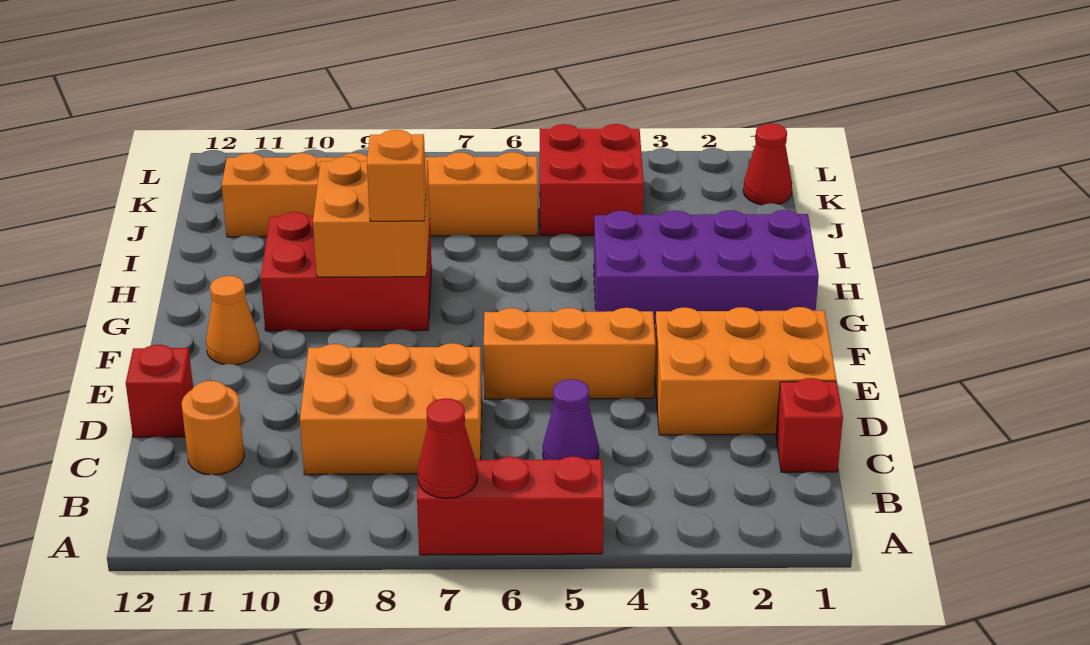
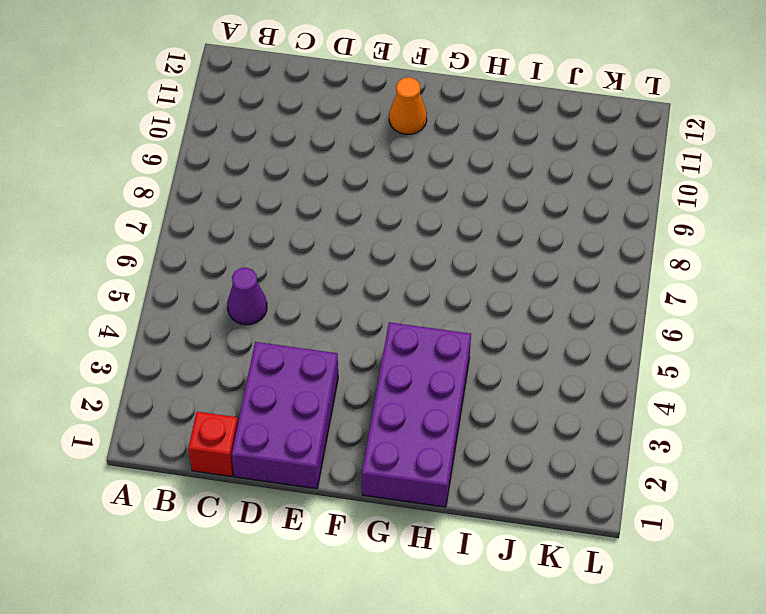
purple brick D1:E3 level 1 -> orange brick D1:E3 level 1
none -> red brick A5:A7 level 1
none -> orange brick C7:D9 level 1
none -> orange round brick C11 level 1

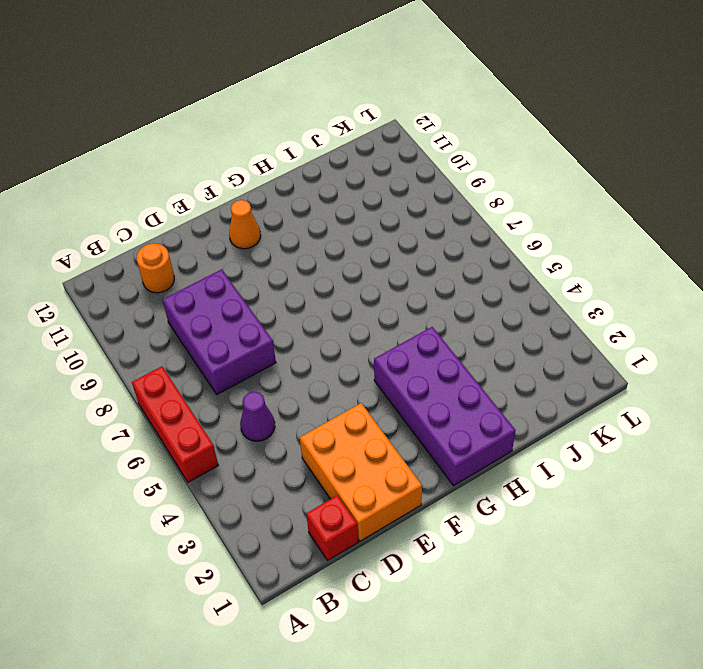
purple brick C7:D9 level 1 -> orange brick C7:D9 level 1
none -> red brick D12 level 1
none -> orange brick E4:E6 level 1
none -> red brick G8:H10 level 1

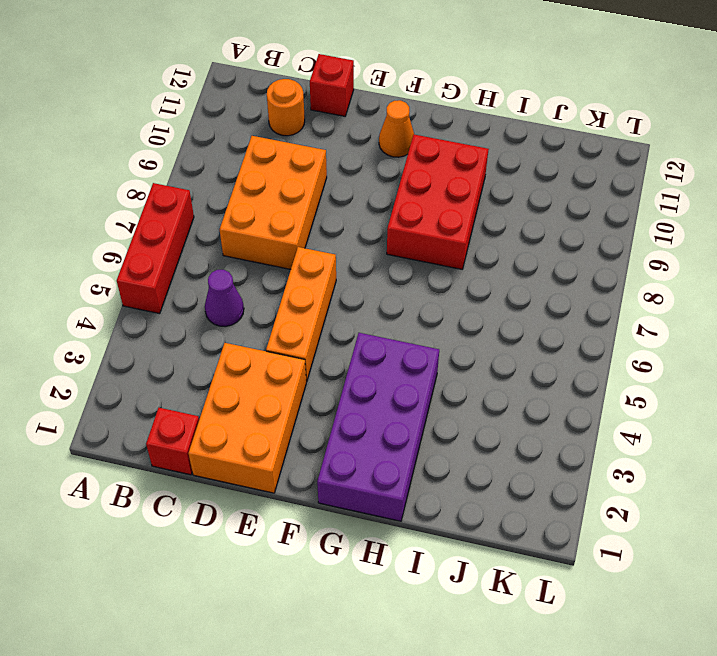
none -> red brick J4:K5 level 1
none -> orange brick J6:J11 level 1
none -> red cone K1 level 1

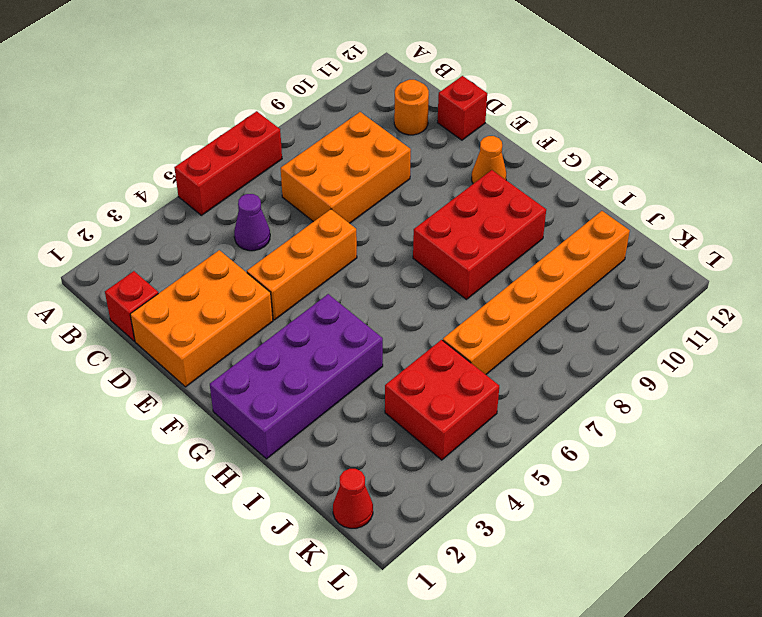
none -> red cone A7 level 2
none -> orange brick G8:H9 level 2
none -> orange brick G8 level 3

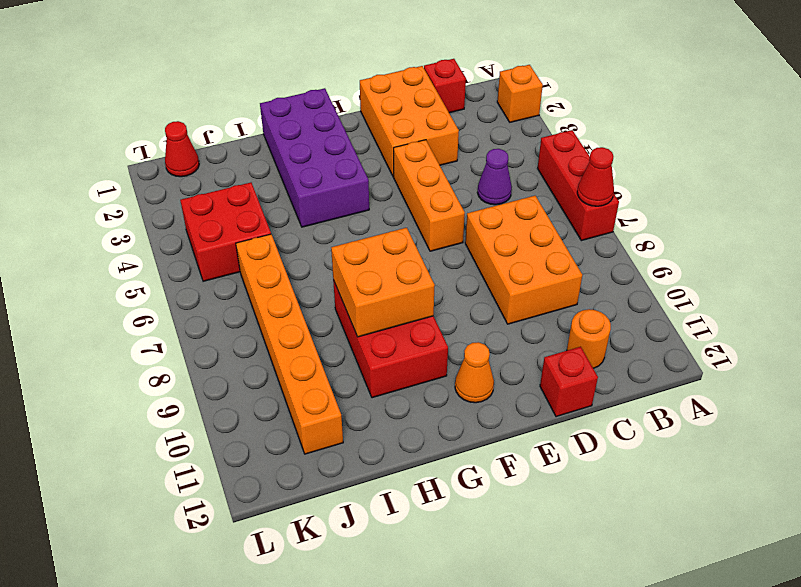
orange brick A2 level 1 -> orange brick G8 level 3

